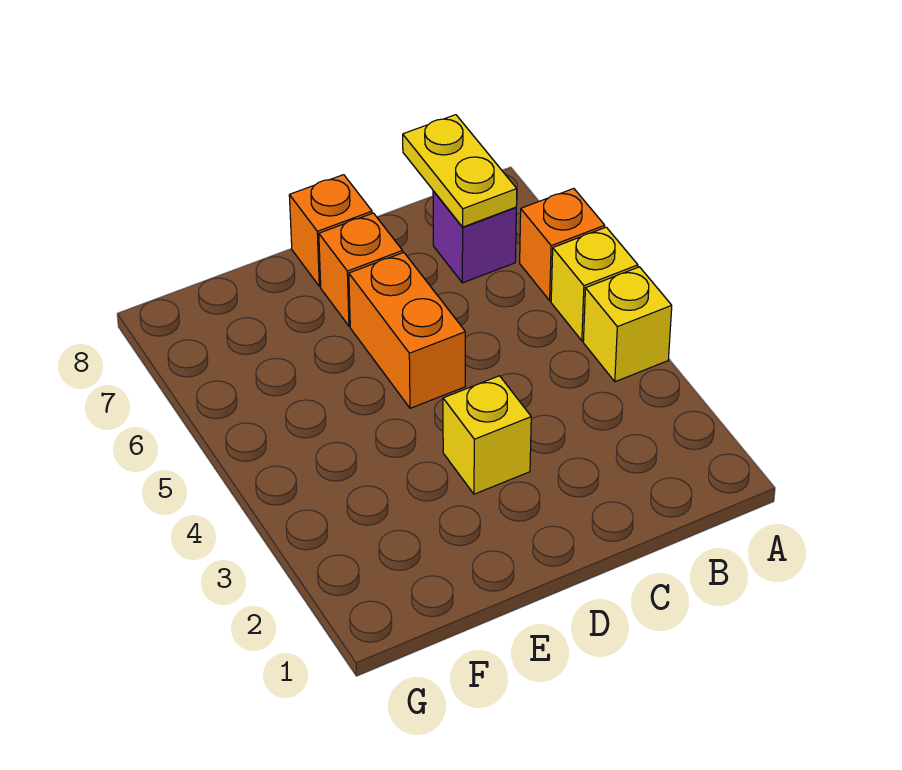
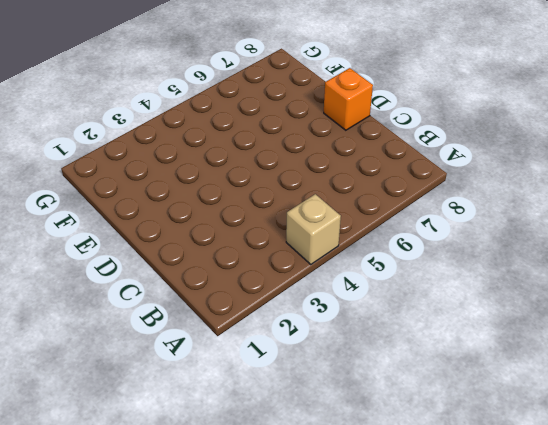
tan brick A4 level 1 -> yellow brick A4 level 1
none -> yellow brick A5 level 1
none -> orange brick A6 level 1

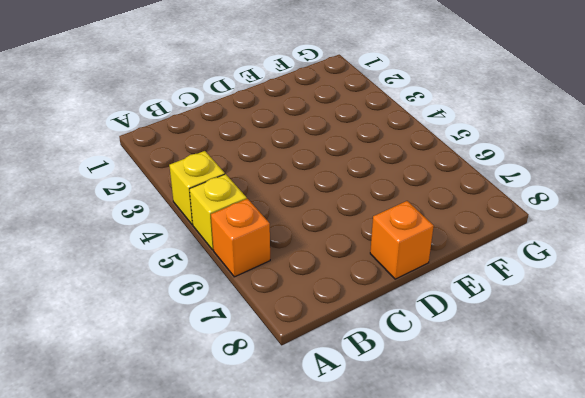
none -> purple brick B7 level 1
none -> yellow brick D3 level 1

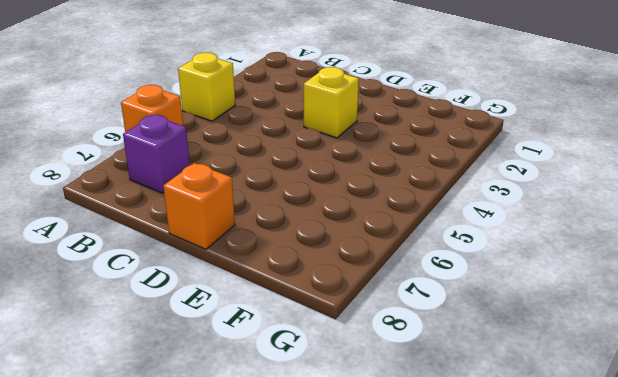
none -> yellow brick A5 level 1
none -> orange brick D5:D6 level 1

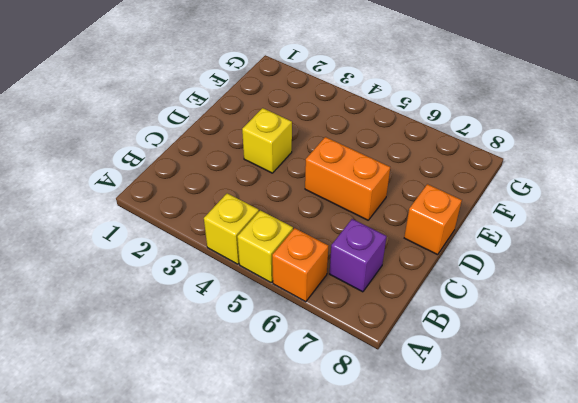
none -> orange brick D7 level 1
none -> yellow plate B7:B8 level 2

